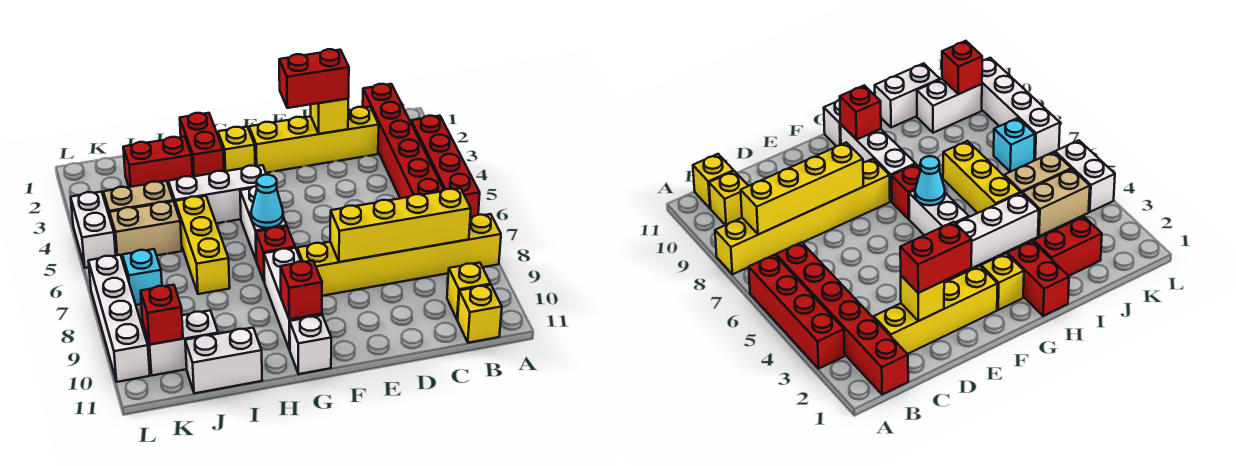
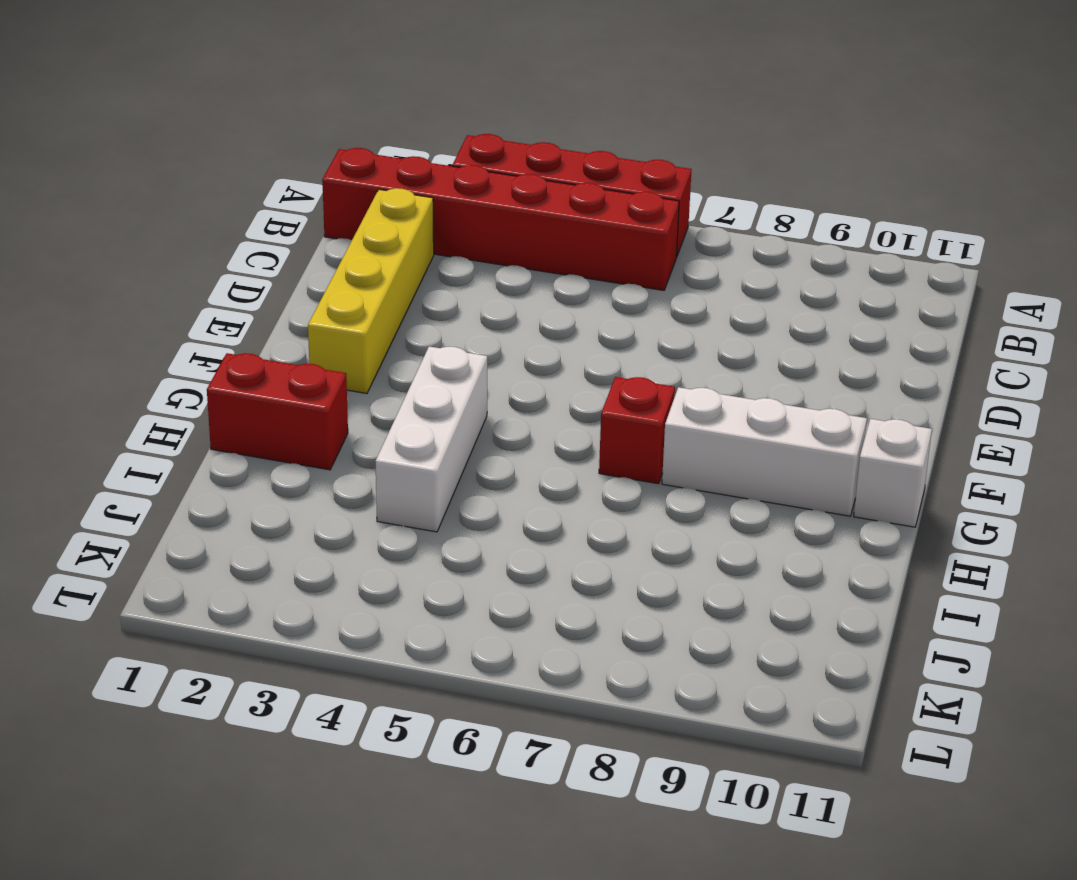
none -> yellow brick A8:F8 level 1
none -> yellow brick B10 level 1
none -> yellow brick B11 level 1

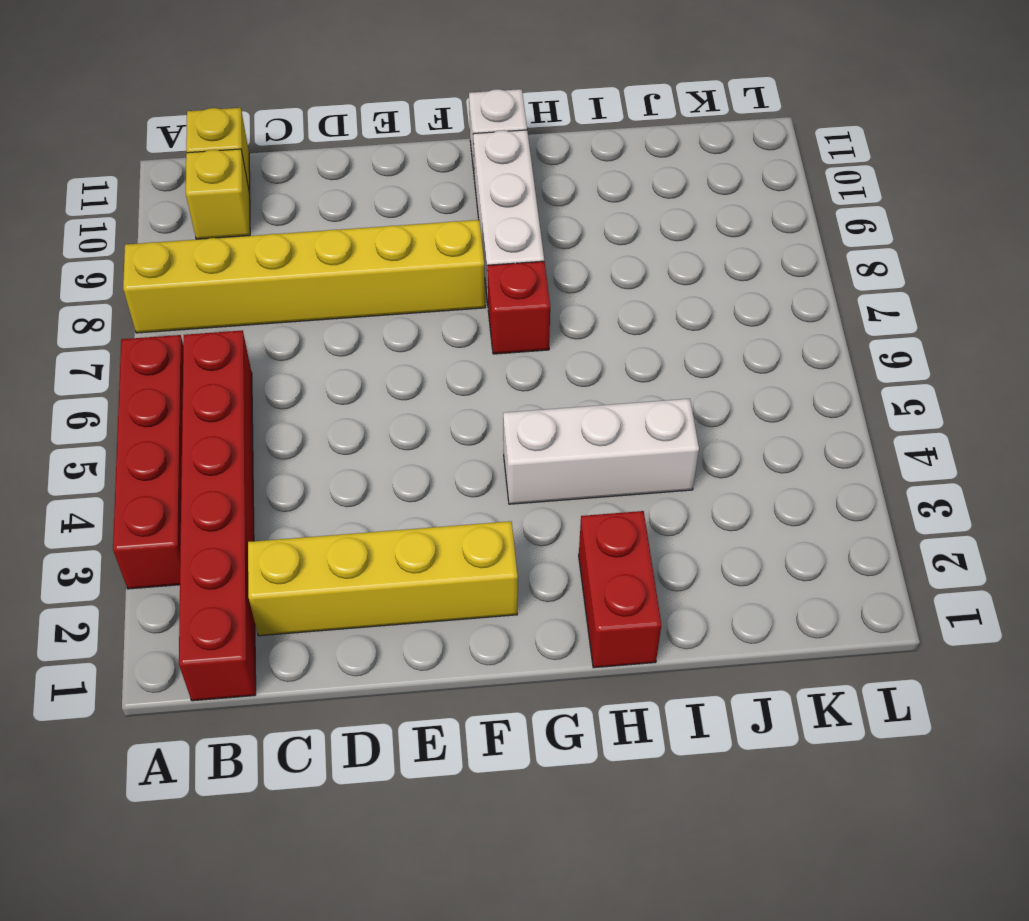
none -> yellow brick G2 level 1
none -> white brick G5:G6 level 1
none -> red brick I2:J2 level 1

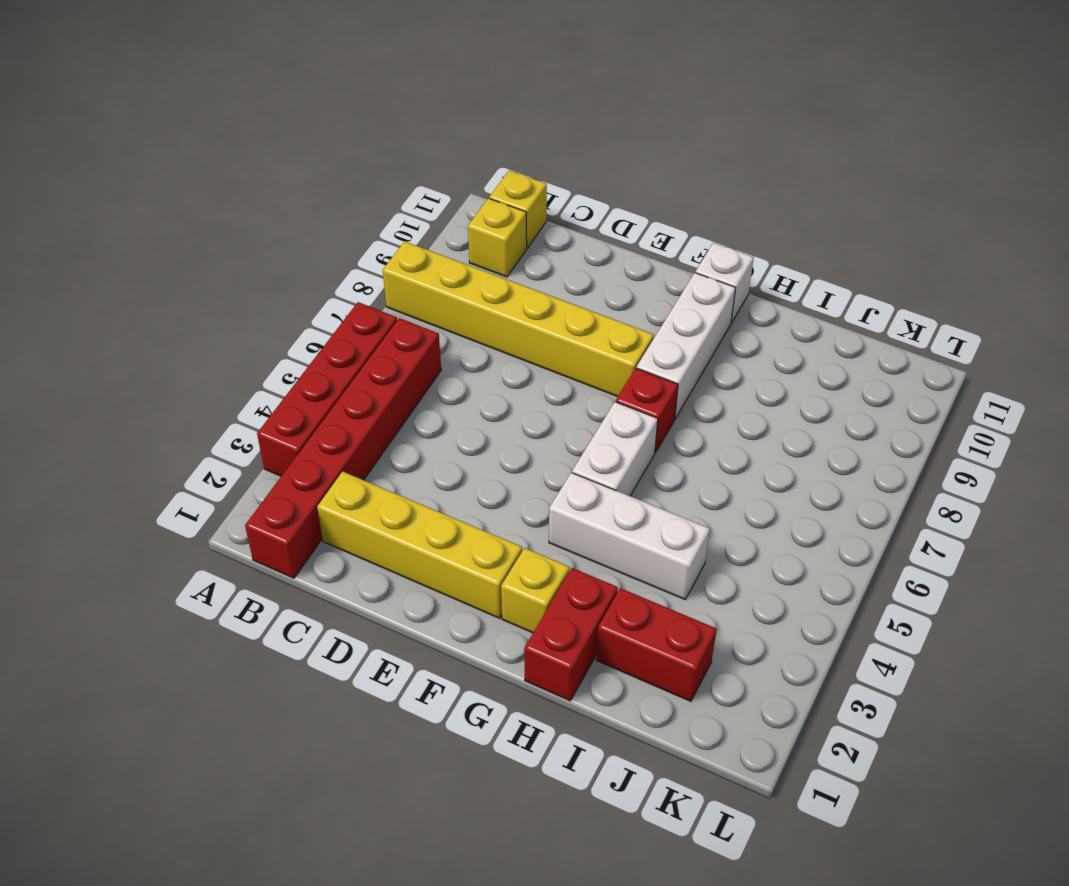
none -> yellow brick I5:I7 level 1
none -> white brick I11:J11 level 1
none -> tan brick J4:K4 level 1

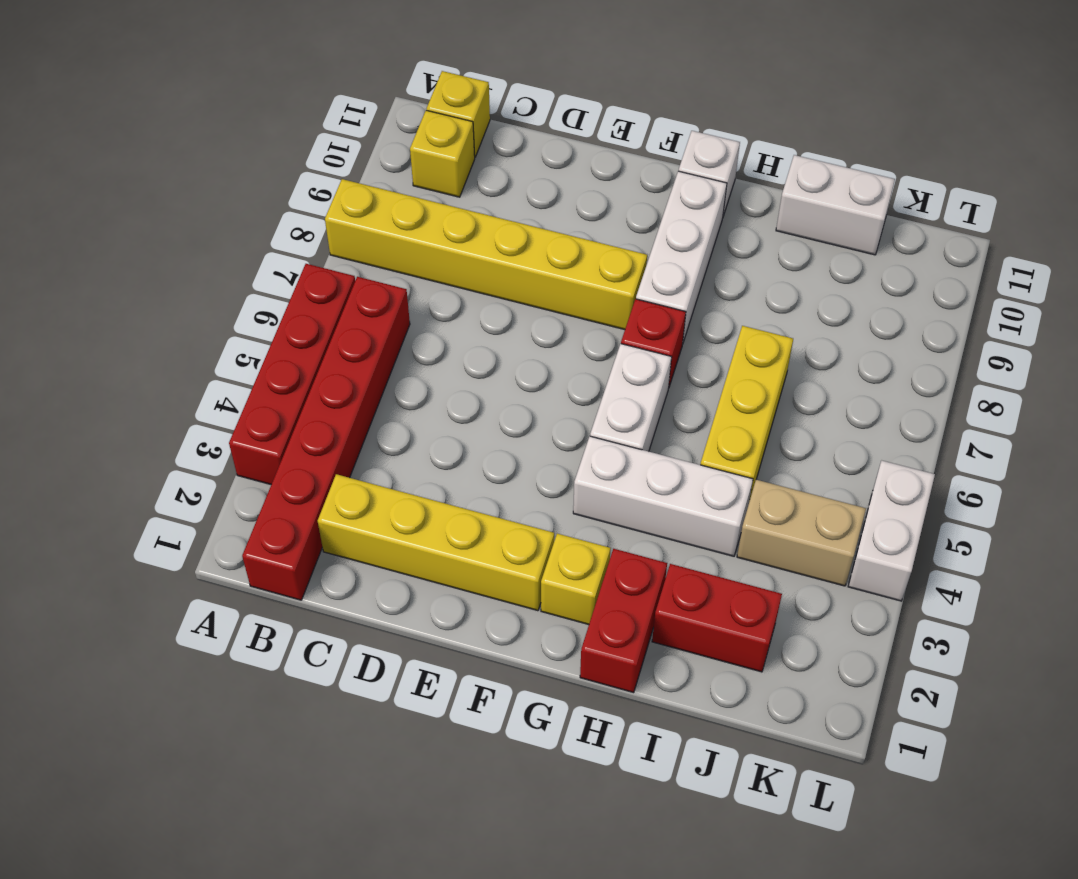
none -> tan brick J5:K5 level 1
none -> white brick J10:K10 level 1
none -> cyan brick K7 level 1

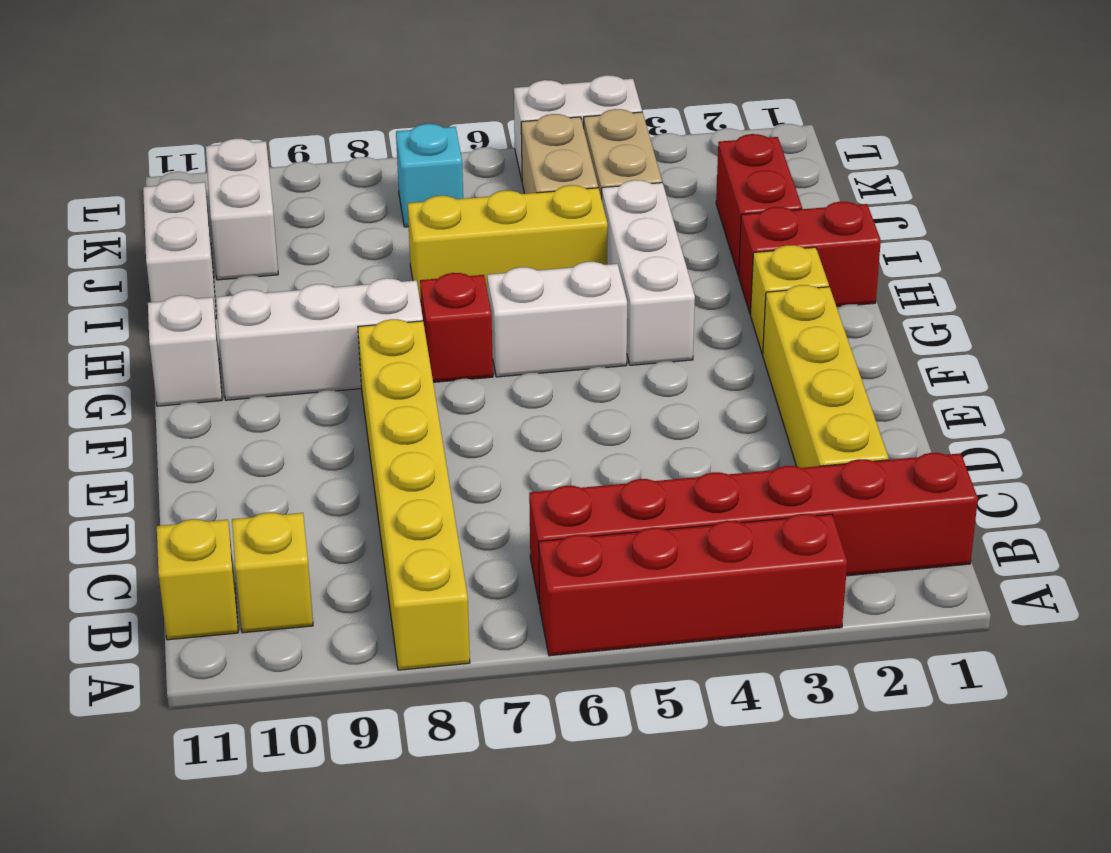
none -> white brick L7:L10 level 1
none -> yellow brick B8:E8 level 2
none -> yellow brick D2 level 2

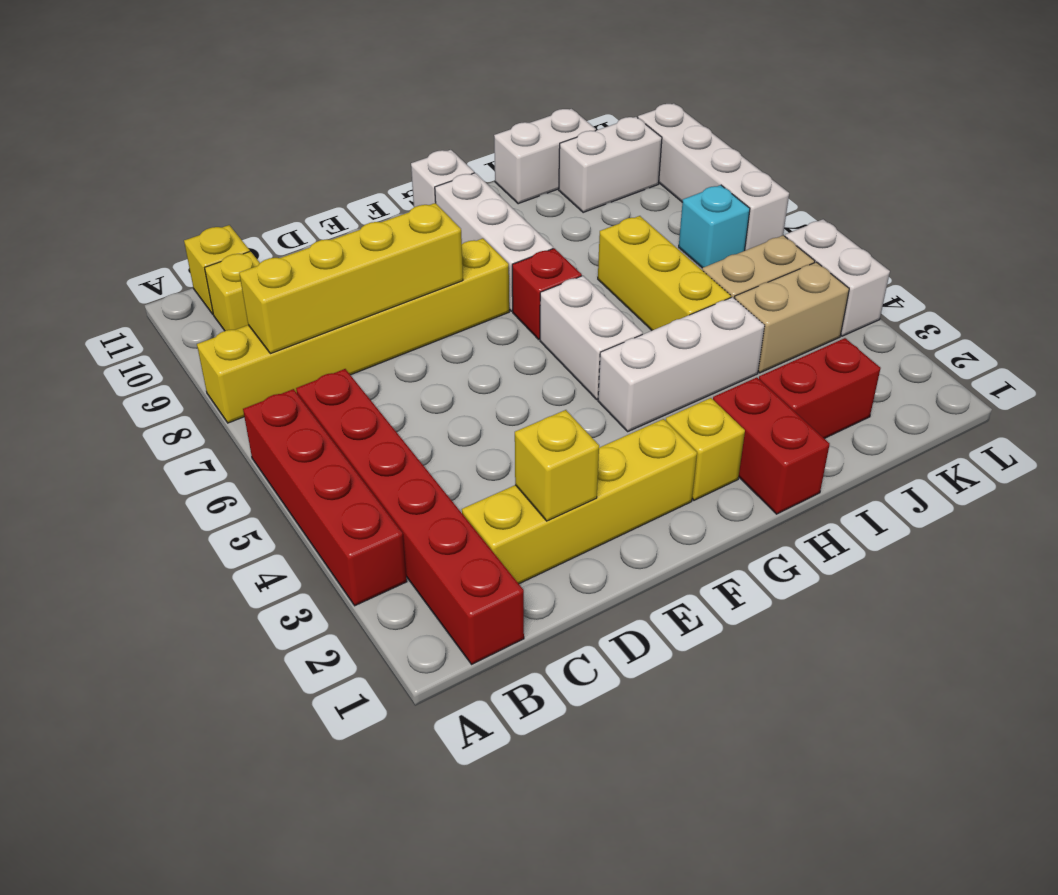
none -> cyan cone G6 level 2
none -> red brick G10 level 2
none -> red brick K10 level 2

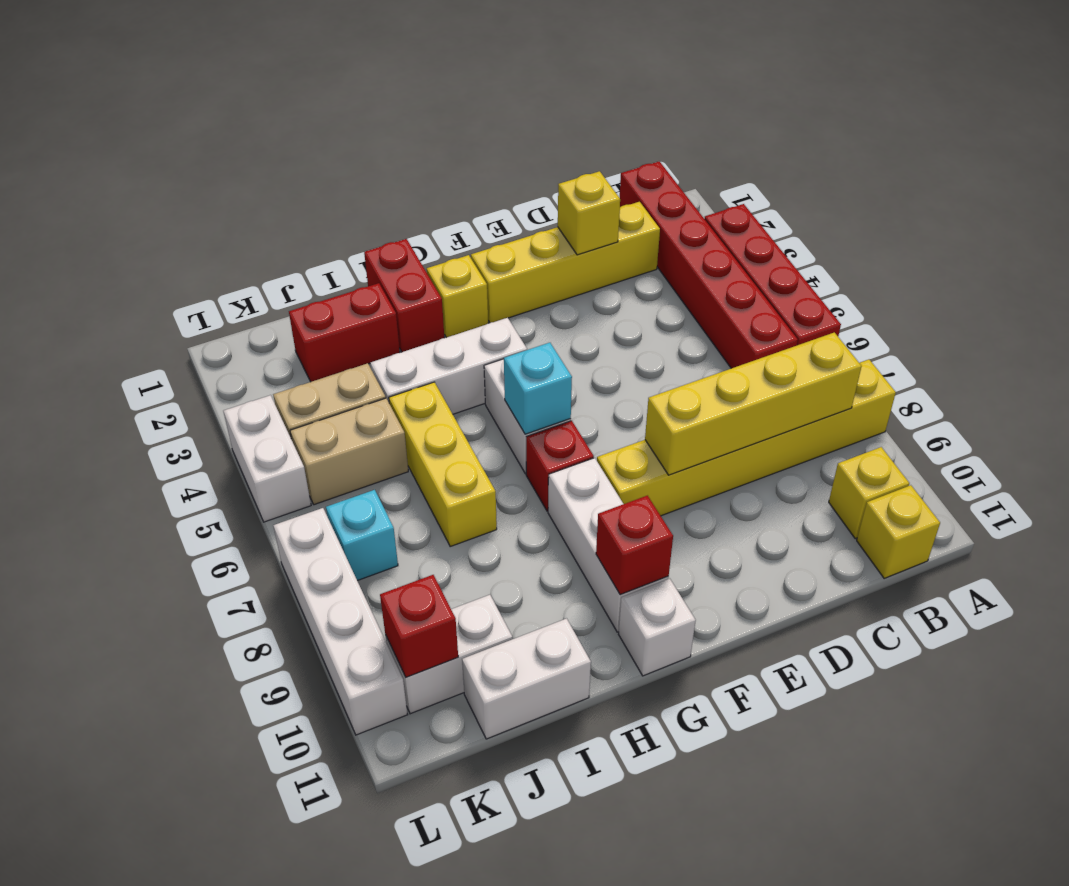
cyan brick G6 level 2 -> cyan cone G6 level 2
none -> red brick D2:E2 level 3

